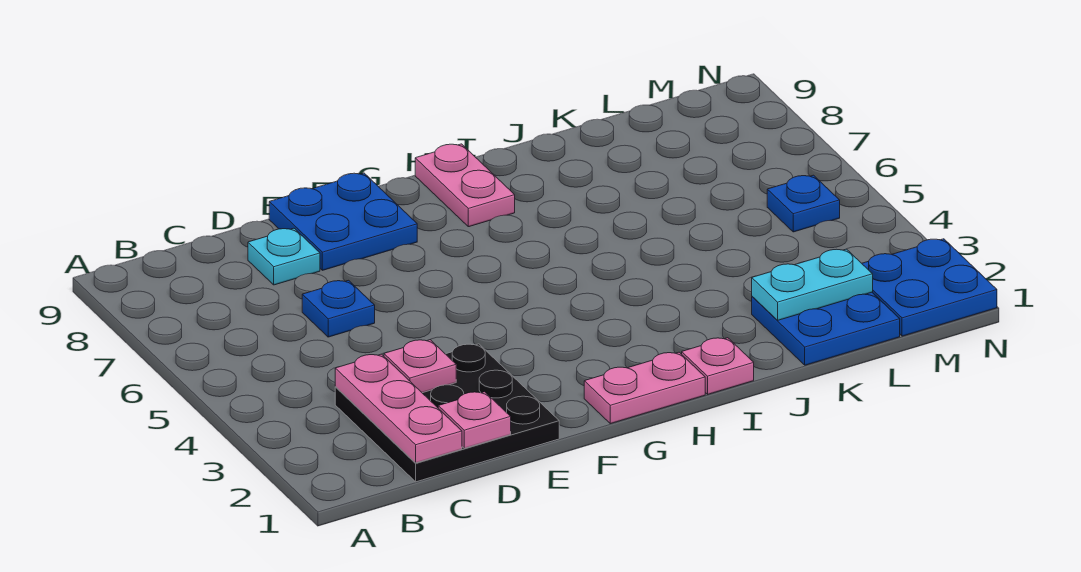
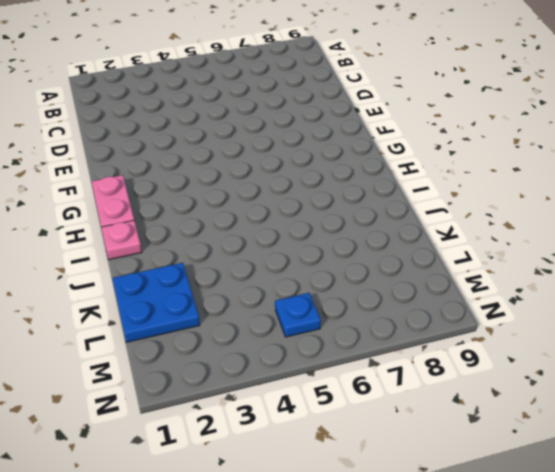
none -> black plate C1:E3 level 1
none -> blue plate D6 level 1
none -> cyan plate D8 level 1

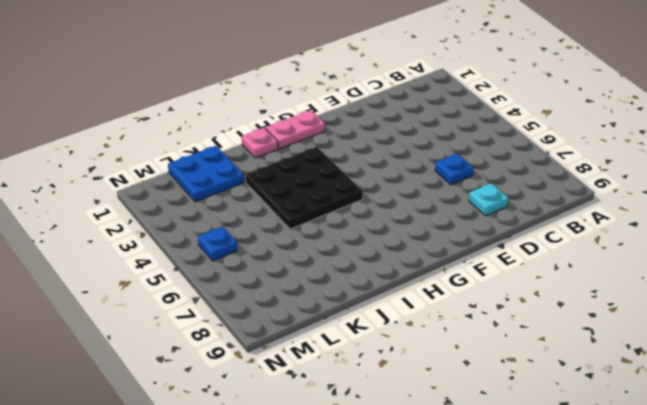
black plate H3:J5 level 1 -> black plate C1:E3 level 1
none -> blue plate E8:F9 level 1
none -> pink plate H8:H9 level 1
none -> blue plate M1:N2 level 1

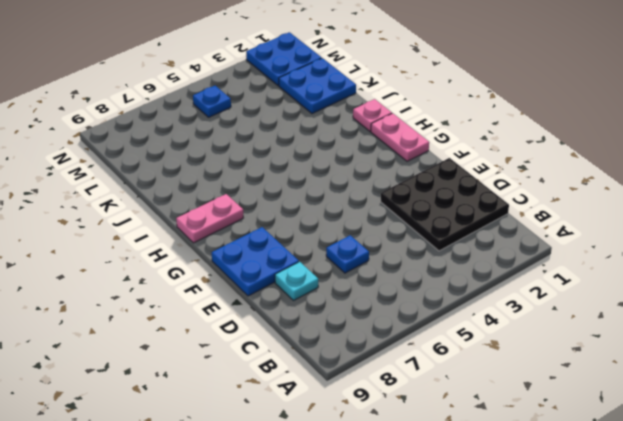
none -> pink plate C1:C3 level 2
none -> pink plate D1 level 2
none -> pink plate D3 level 2

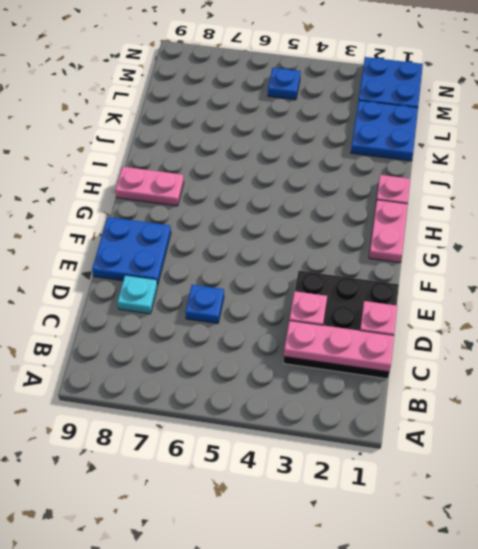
none -> cyan plate K2:L2 level 2

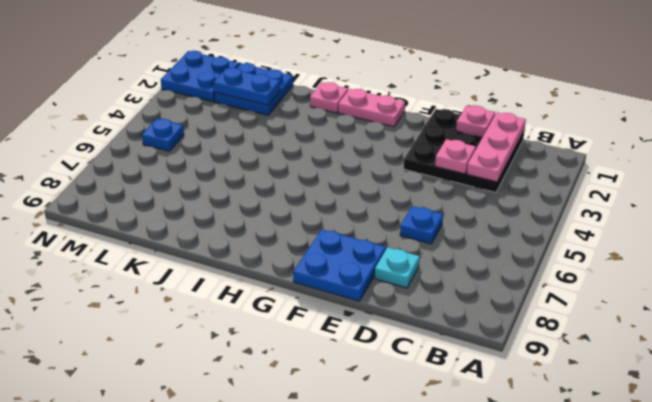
blue plate K2:L2 level 2 -> cyan plate K2:L2 level 2
none -> pink plate H8:H9 level 1

